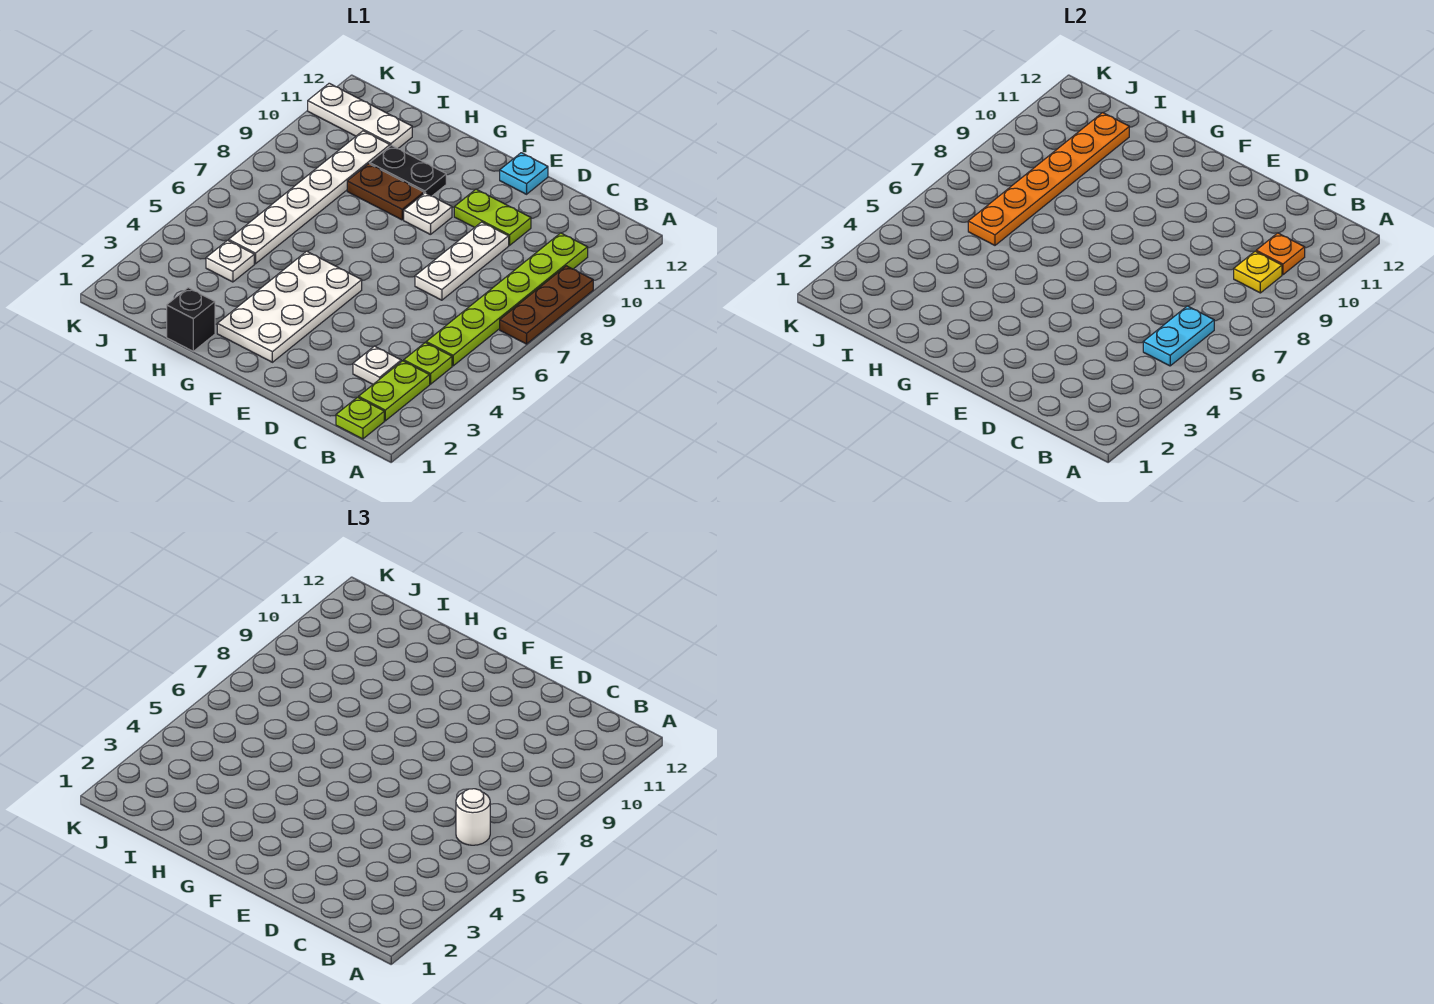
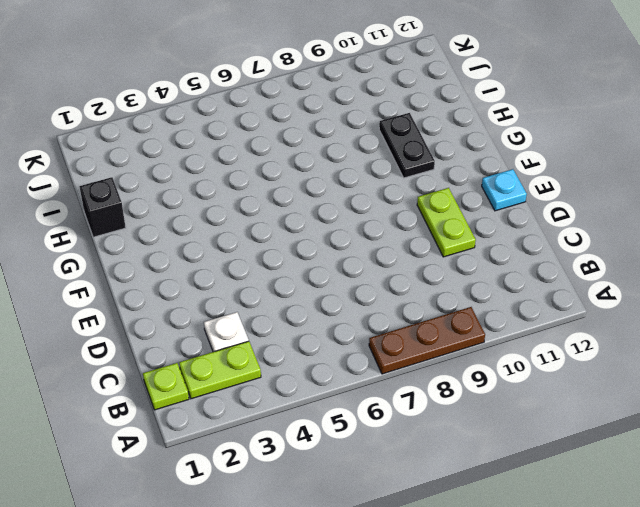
none -> lime plate B4 level 1
none -> lime plate B5:B10 level 1
none -> white plate D7:D9 level 1

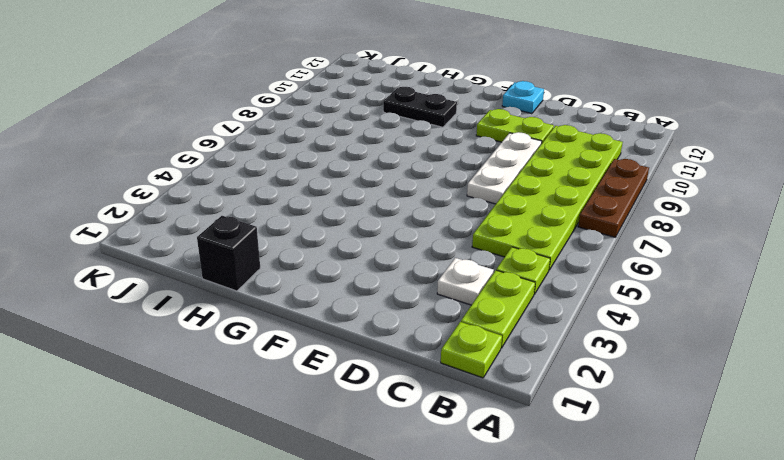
lime plate B5:C10 level 1 -> lime plate B5:B10 level 1
none -> white plate F2:G5 level 1
none -> white plate F9 level 1
none -> brown plate G9:H9 level 1

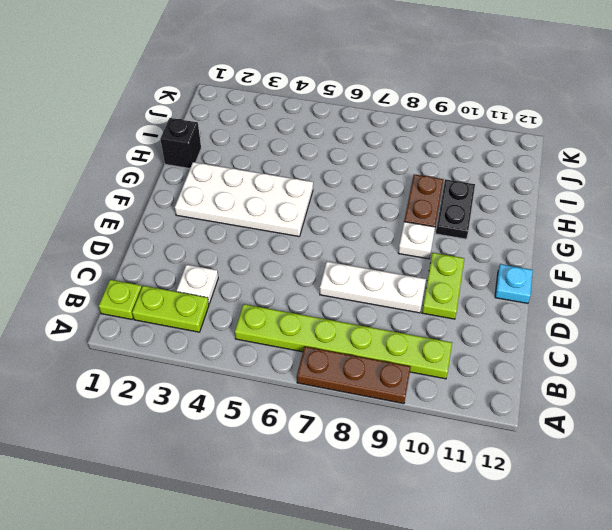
none -> lime plate B4 level 1
none -> white plate I4 level 1
none -> white plate I5:I10 level 1

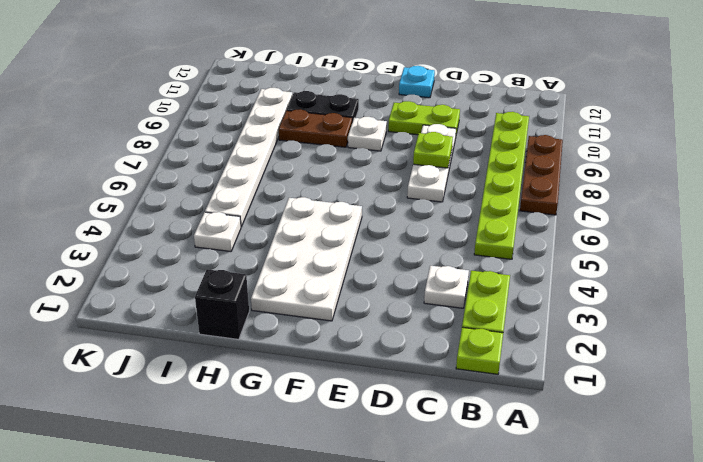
lime plate D8 level 2 -> lime plate B4 level 1
none -> white plate I11:K11 level 1
none -> cyan plate B5:B6 level 2
none -> yellow plate B9 level 2

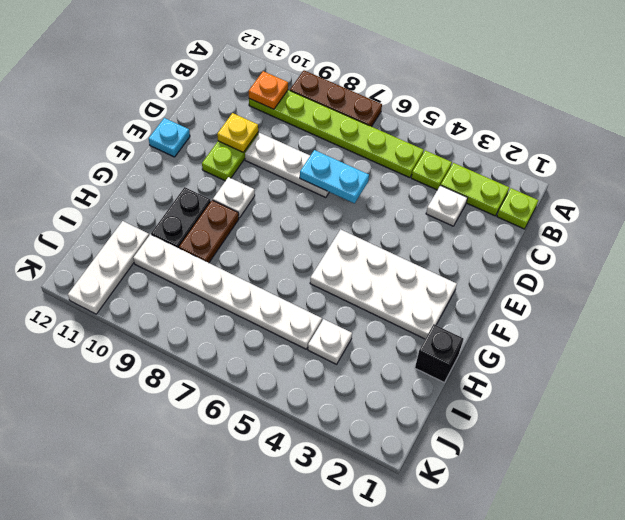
cyan plate D6:D7 level 2 -> cyan plate B5:B6 level 2
yellow plate D10 level 2 -> yellow plate B9 level 2
none -> orange plate I6:I11 level 2
none -> white round brick B6 level 3

